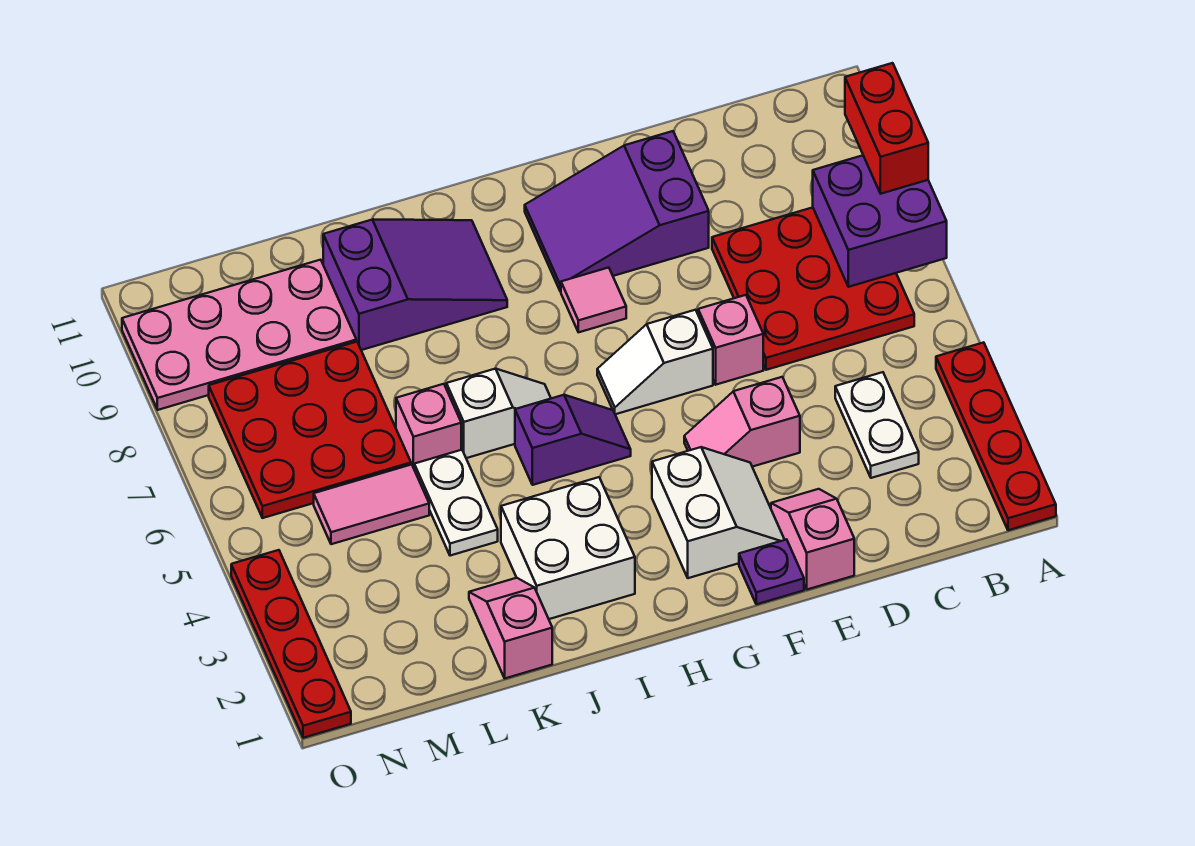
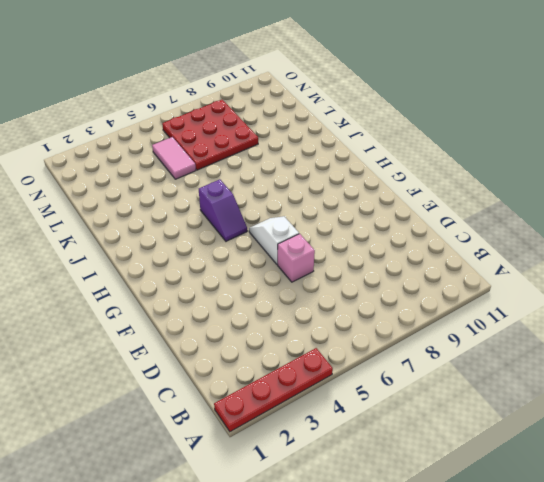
none -> red plate B6:D8 level 1
none -> white plate C3:C4 level 1
none -> pink slope E1:E2 level 1 top 1

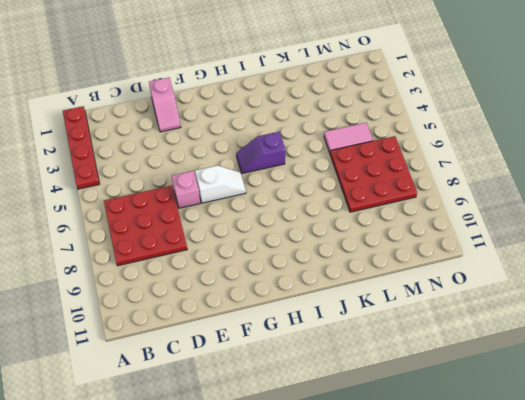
none -> white plate C3:C4 level 1
none -> pink slope E4:F4 level 1 top E
none -> purple slope E9:G10 level 1 top E

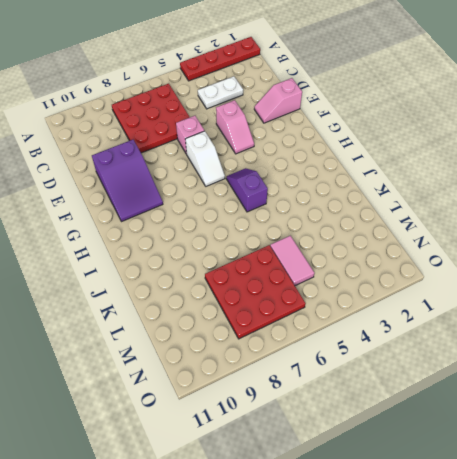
none -> purple plate F1 level 1
none -> white slope F2:G3 level 1 top G
none -> pink tile G8 level 1

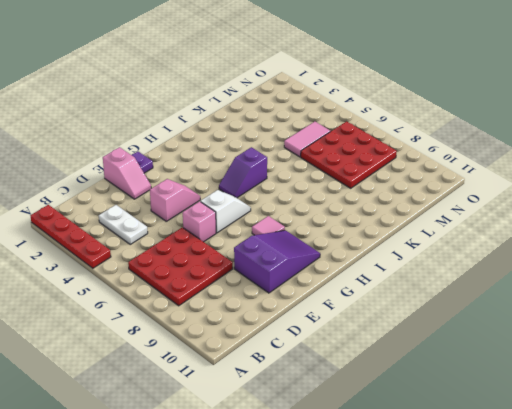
none -> white slope F2:G3 level 1 top G
none -> white brick I2:J3 level 1
none -> white slope I6:J6 level 1 top J

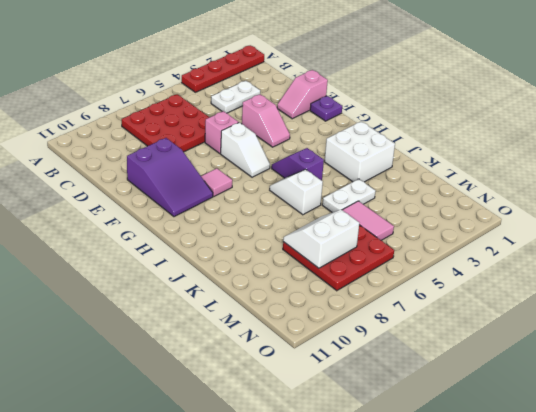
white slope L7:M8 level 2 top M -> white slope F2:G3 level 1 top G
none -> purple slope I9:K10 level 1 top K
none -> pink slope K1:K2 level 1 top 1
none -> pink brick K6 level 1

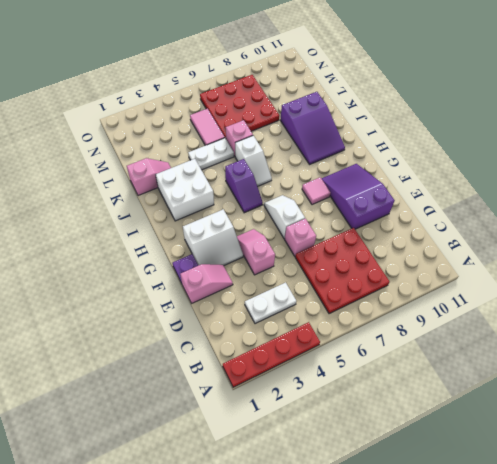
none -> pink plate L9:O10 level 1
none -> red plate O1:O4 level 1
none -> purple brick A7:B8 level 2

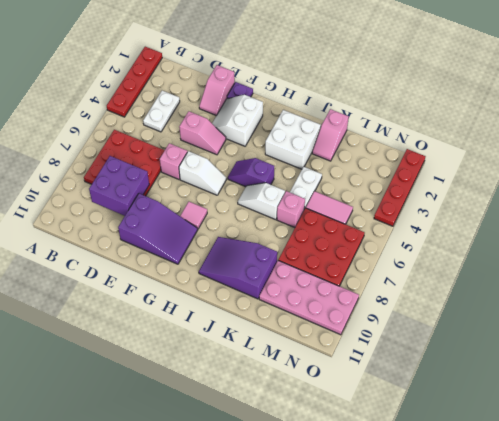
purple brick C8:D9 level 2 -> purple brick A7:B8 level 2
none -> red brick A8:A9 level 3

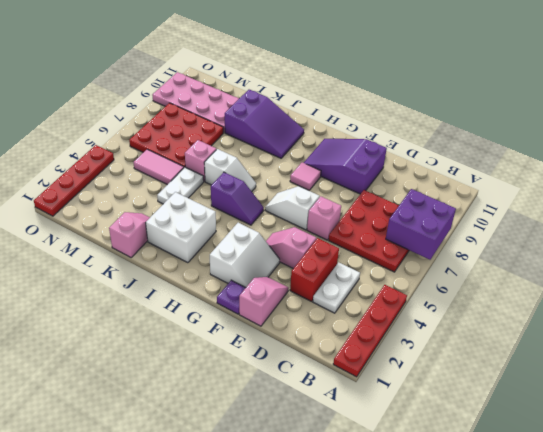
red brick D3:D4 level 1 -> red brick A8:A9 level 3

